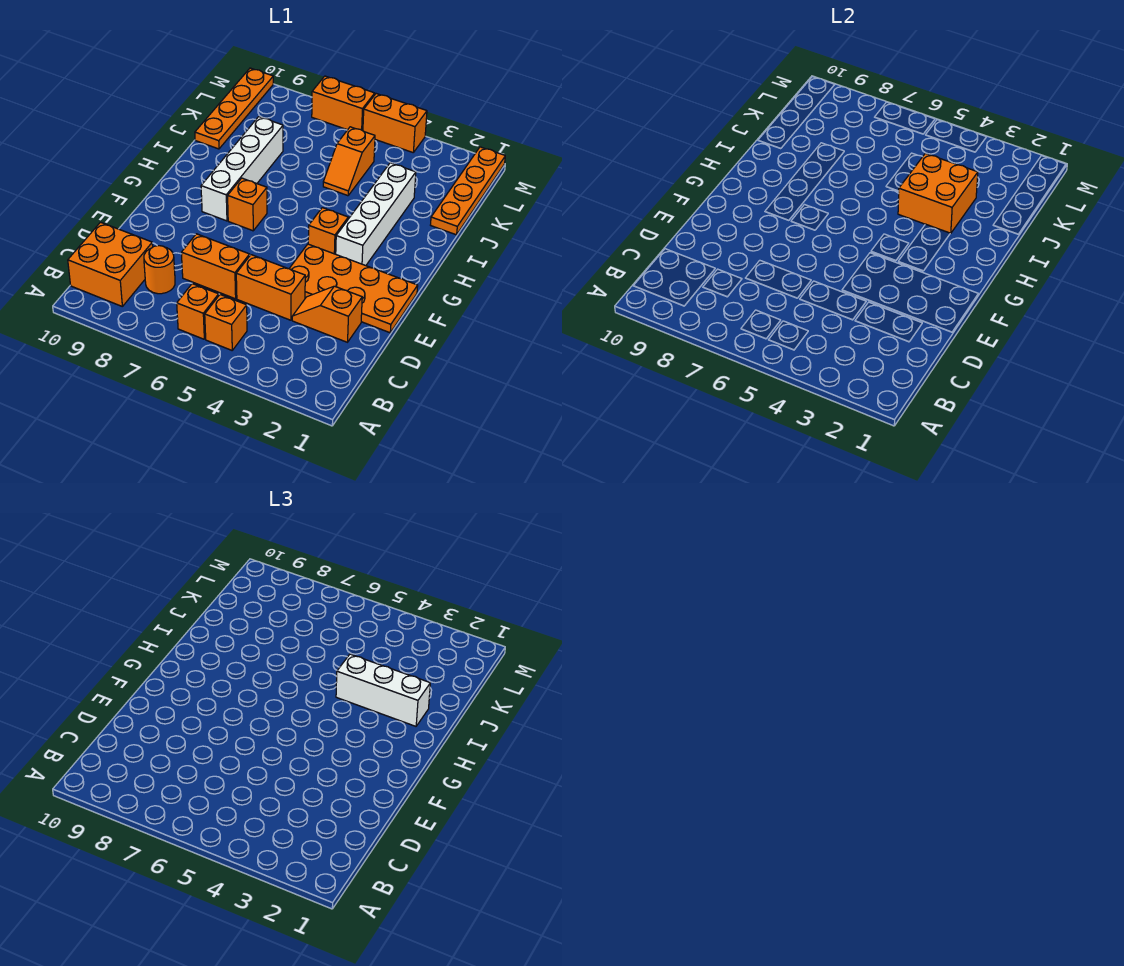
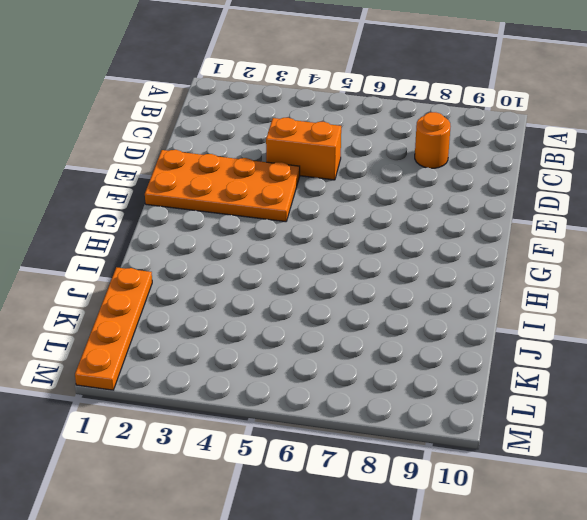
none -> orange brick B5 level 1
none -> orange brick B6 level 1
none -> orange brick B9:C10 level 1

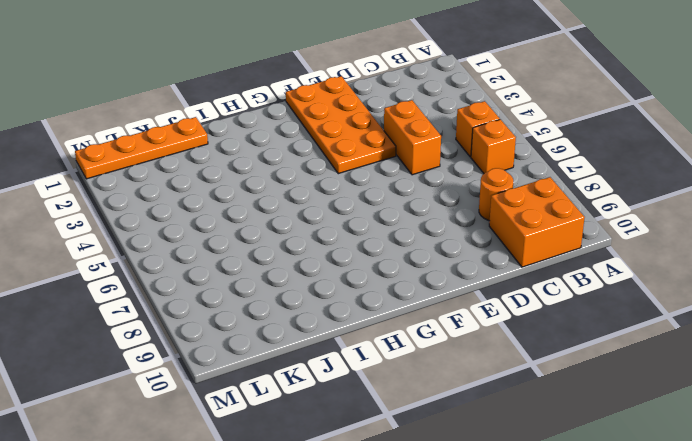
none -> orange slope D2:D3 level 1 top 2
none -> orange brick D6:D7 level 1
none -> white brick G3:J3 level 1

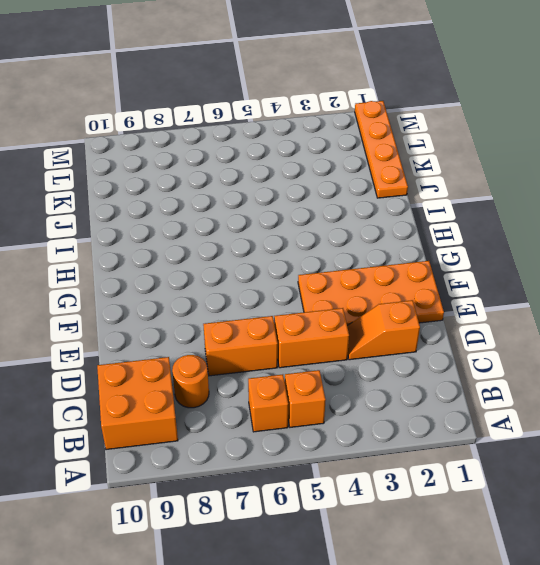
none -> white brick G3:J3 level 1
none -> orange brick G4 level 1
none -> orange brick G7 level 1

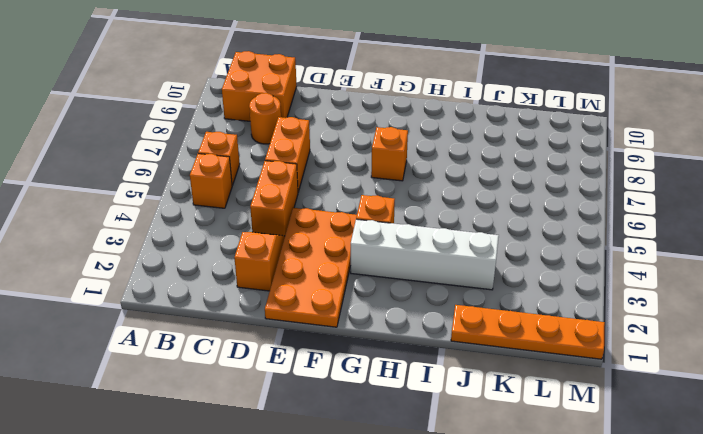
none -> white brick G8:J8 level 1
none -> orange slope J5:K5 level 1 top K
none -> orange plate J10:M10 level 1

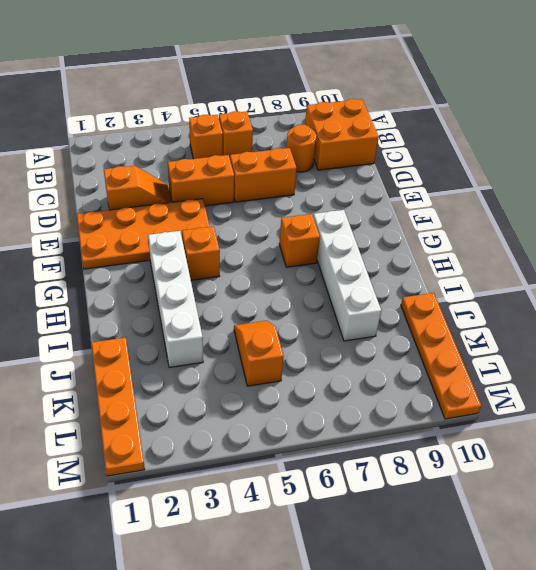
none -> orange brick M4:M5 level 1
none -> orange brick M6:M7 level 1
none -> orange brick I3:J4 level 2

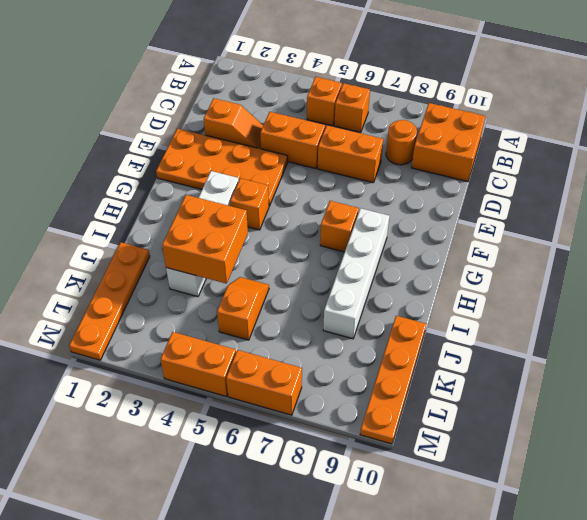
none -> white brick I2:I4 level 3

